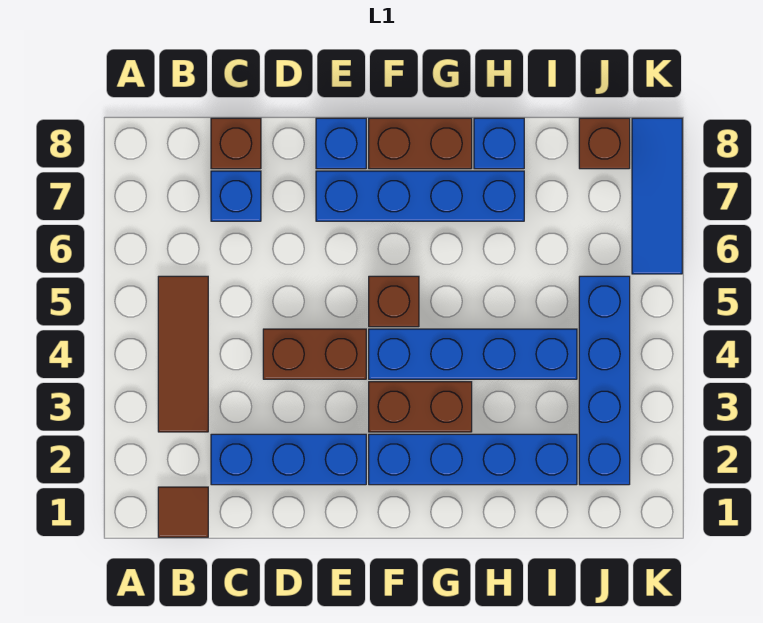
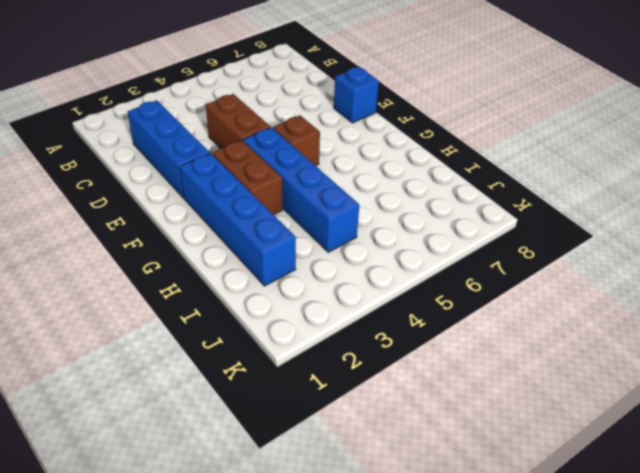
none -> brown tile B1 level 1
none -> brown tile B3:B5 level 1
none -> blue brick C7 level 1

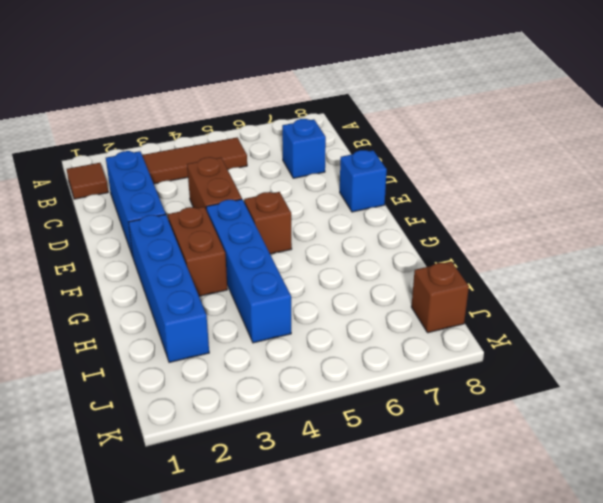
none -> brown brick C8 level 1
none -> blue brick E7:H7 level 1
none -> brown brick F8:G8 level 1

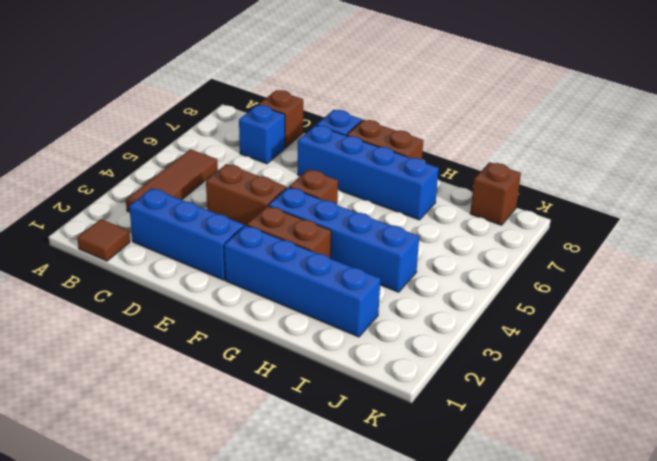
none -> blue brick H8 level 1
none -> blue brick J2:J5 level 1
none -> blue tile K6:K8 level 1

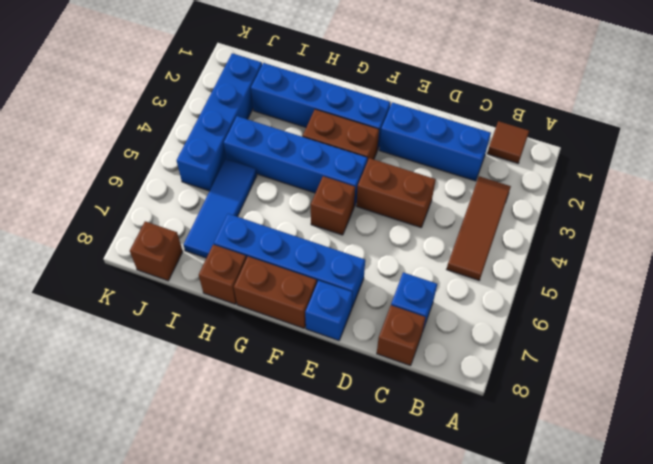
brown brick H8 level 1 -> blue brick H8 level 1
blue tile I5:I7 level 1 -> blue tile K6:K8 level 1

